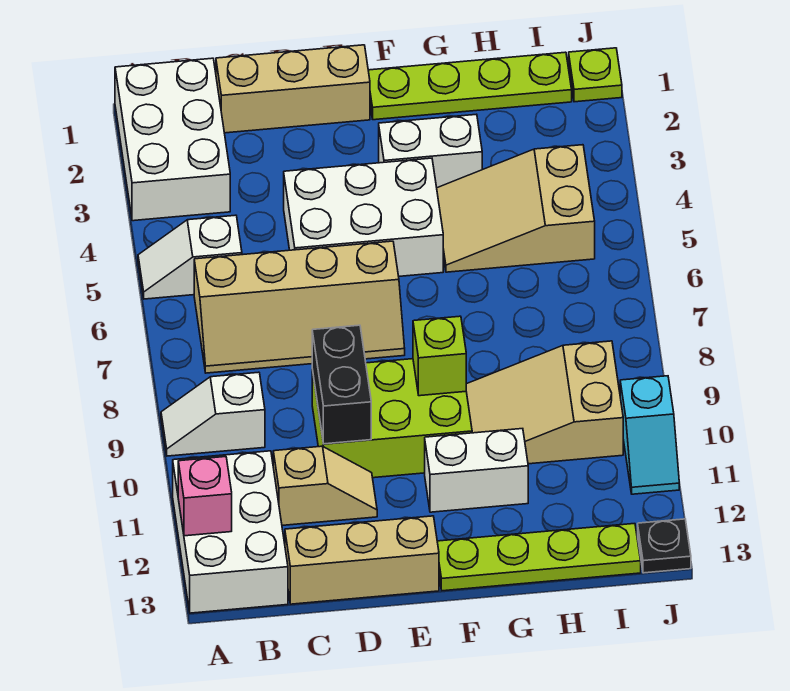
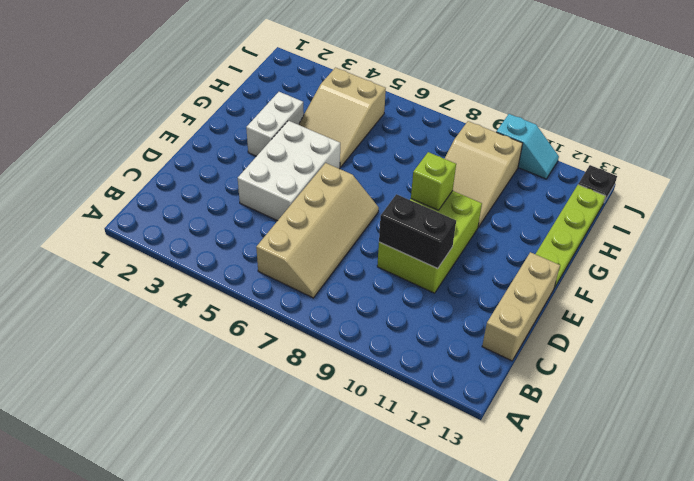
none -> white brick A1:B3 level 1
none -> white slope A5:B5 level 1 top B
none -> white slope A9:B9 level 1 top B

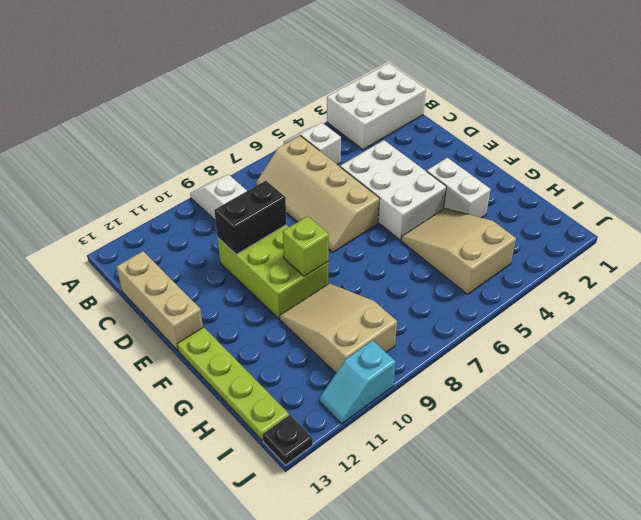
none -> white brick A11:B13 level 1
none -> tan brick C1:E1 level 1
none -> tan slope C11:D11 level 1 top C

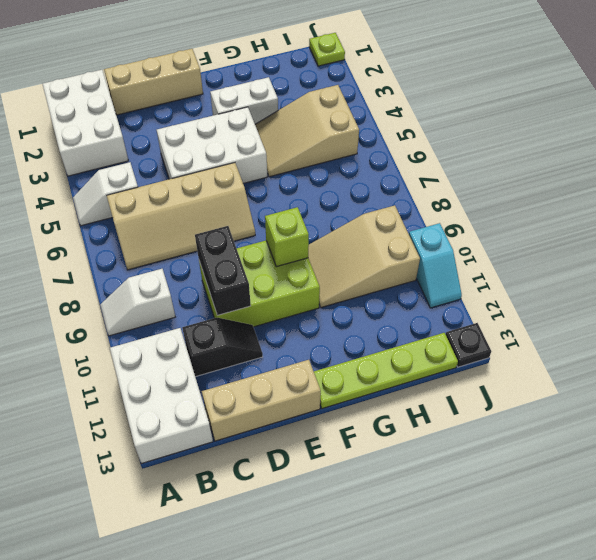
black slope C11:D11 level 1 top C -> tan slope C11:D11 level 1 top C
none -> lime plate F1:I1 level 1
none -> white brick F11:G11 level 1
none -> pink brick A12 level 2

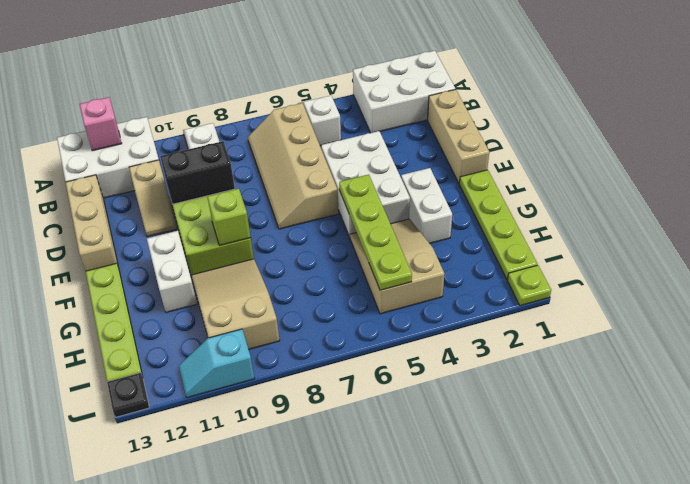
lime plate F5:I5 level 2 -> none

